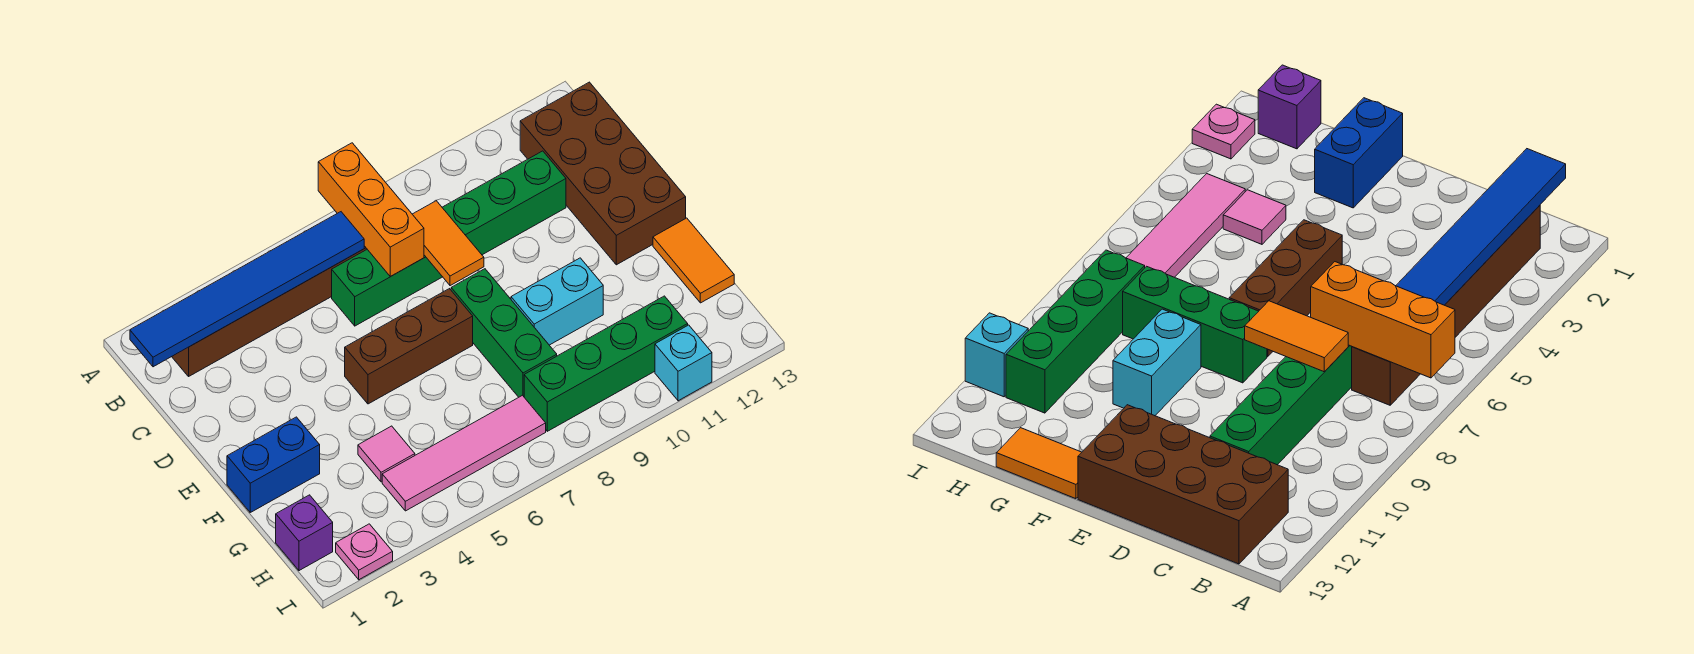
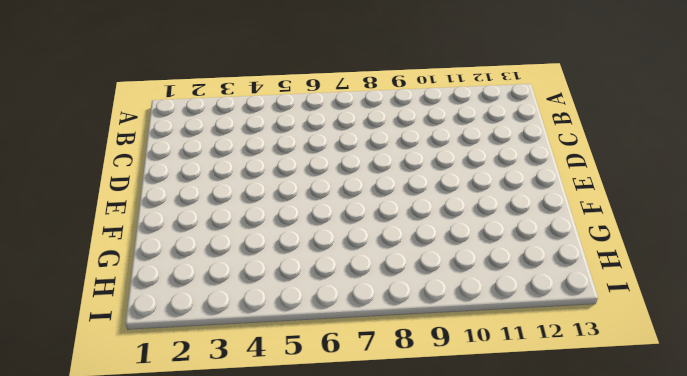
none -> brown brick B2:B7 level 1
none -> brown brick B12:E13 level 1
none -> green brick C6:C11 level 1

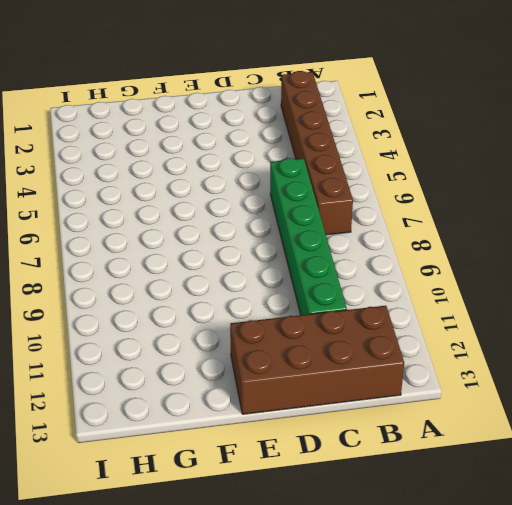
none -> brown brick E5:E7 level 1
none -> green brick E8:G8 level 1
none -> blue brick F1:F2 level 1

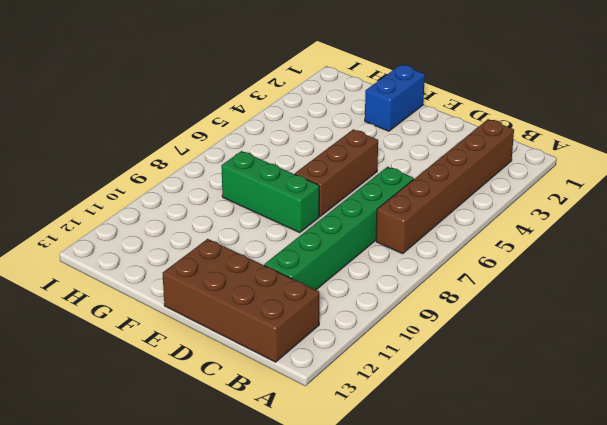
none -> cyan brick F9:F10 level 1
none -> orange tile F13:G13 level 1
none -> pink tile G4 level 1

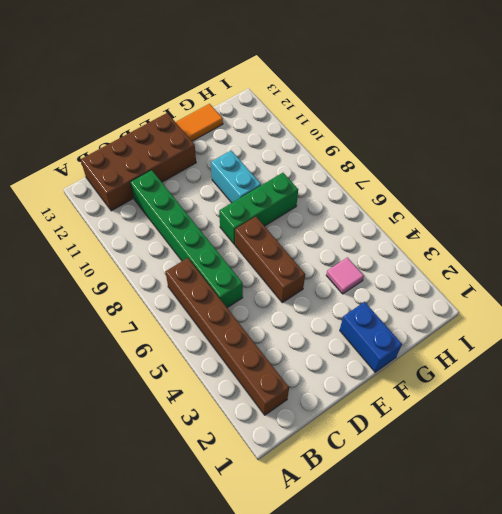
none -> purple brick H1 level 1
none -> pink tile H4:H7 level 1
none -> green brick H8:H11 level 1

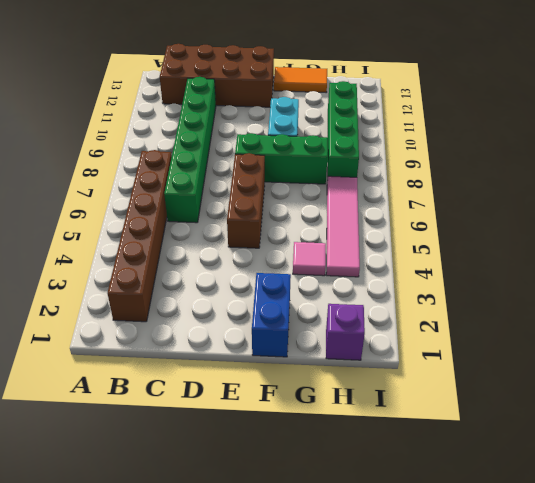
none -> pink plate I2 level 1
none -> cyan brick I11 level 1
none -> orange brick A7:C7 level 2

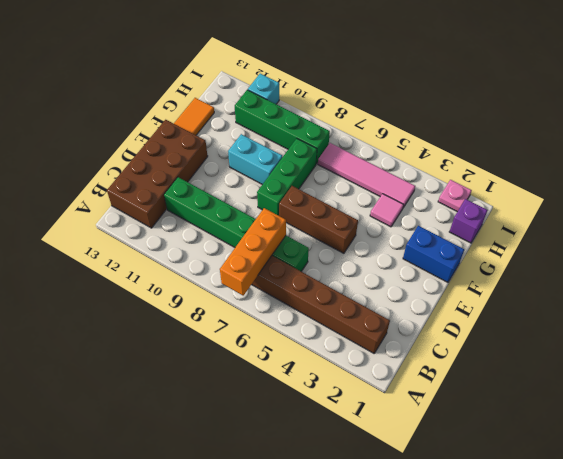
none -> blue tile B1:B6 level 2
none -> orange tile C8:D8 level 2

